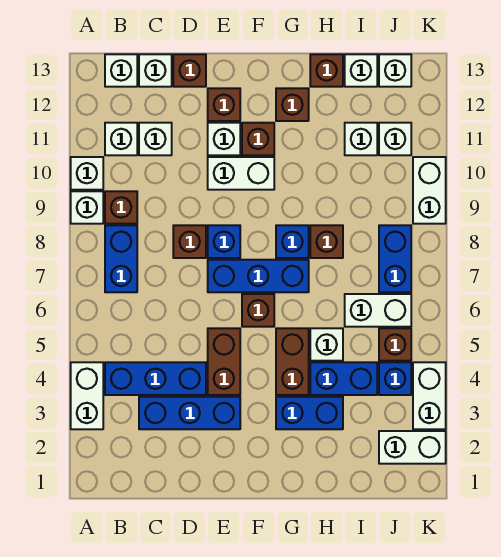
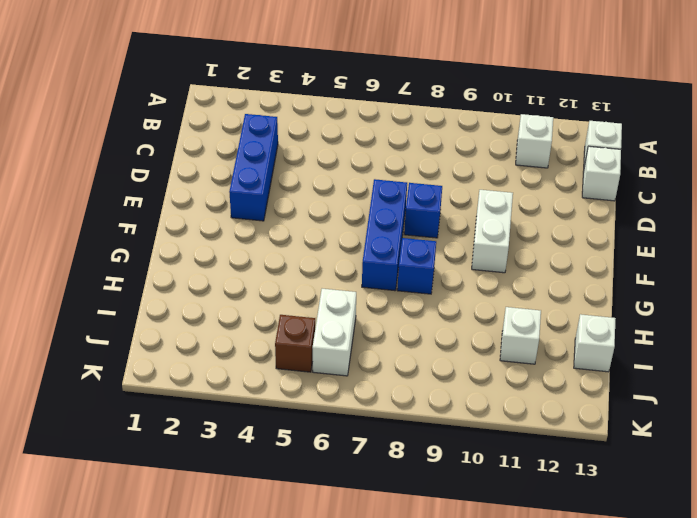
none -> white brick A3:A4 level 1
none -> white brick A9 level 1
none -> white brick A10 level 1
none -> blue brick B4:D4 level 1

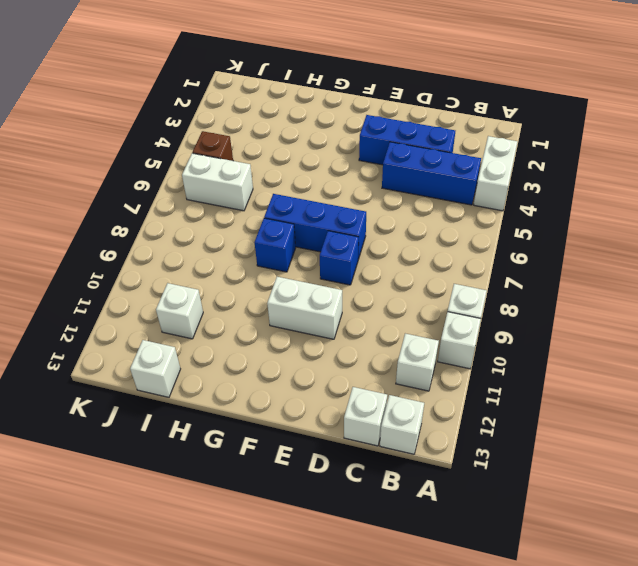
none -> blue brick B7:B8 level 1
none -> brown brick B9 level 1
none -> white brick C11 level 1
none -> brown brick D8 level 1

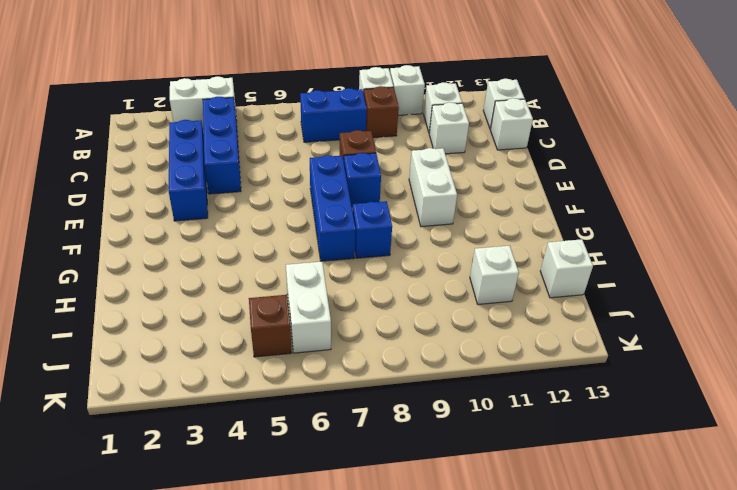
none -> brown brick D13 level 1
none -> brown brick E4:E5 level 1
none -> white brick E11 level 1
none -> brown brick E12 level 1

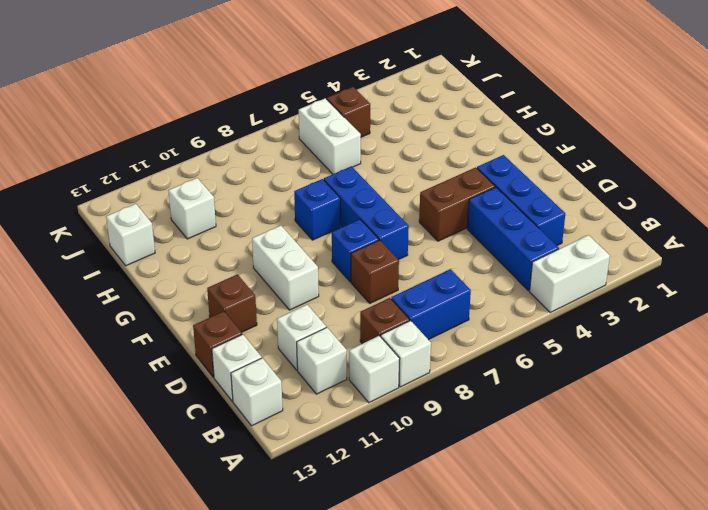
none -> white brick E11 level 1
none -> brown brick F6 level 1
none -> brown brick F11 level 1
none -> blue brick G3:H3 level 1

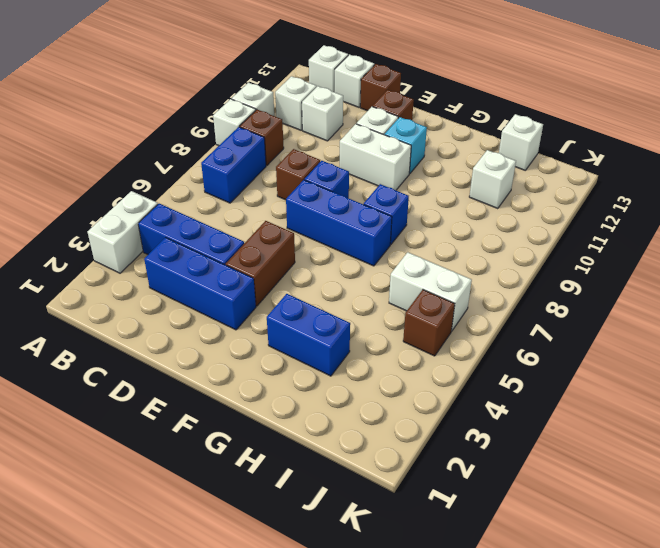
cyan brick F11 level 1 -> brown brick F11 level 1
none -> brown brick F6 level 1
none -> brown brick G4:G5 level 1
none -> brown brick G12 level 1
none -> blue brick H4:I4 level 1

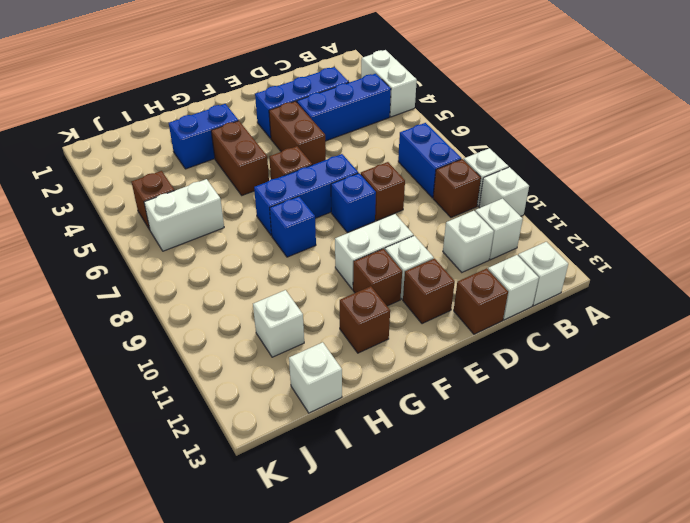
none -> blue brick H4:I4 level 1
none -> white brick H5 level 1
none -> brown brick H8 level 1
none -> brown brick H13 level 1

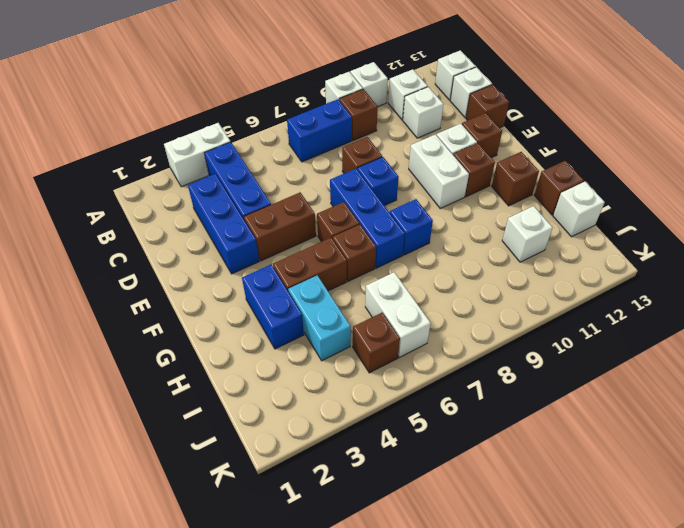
brown brick G6 level 1 -> brown brick H8 level 1
cyan brick H4:I4 level 1 -> blue brick H4:I4 level 1
none -> white brick H5 level 1
none -> white brick J2:K2 level 1
none -> blue brick J4 level 1
none -> blue brick J7:J8 level 1

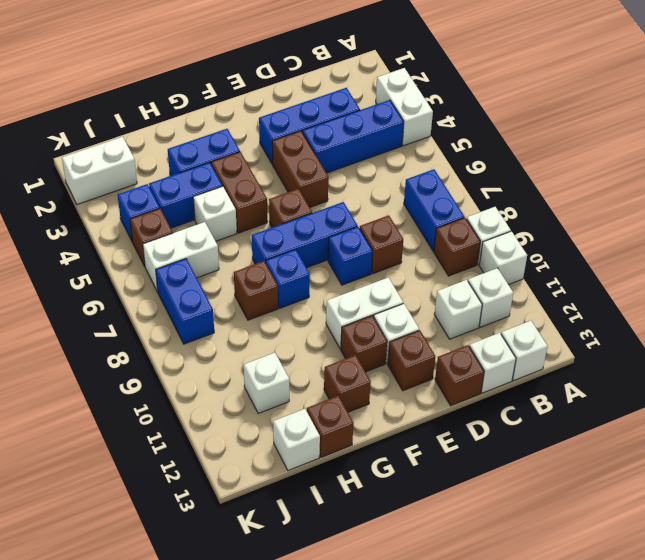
none -> white brick J11 level 1
none -> white brick J13 level 1
none -> white brick K3:K4 level 1
none -> white brick K9:K10 level 1

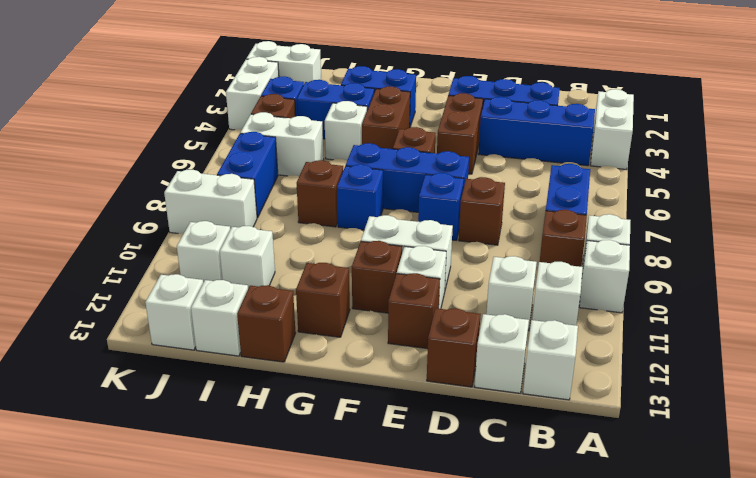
white brick J9:K9 level 1 -> white brick K9:K10 level 1

